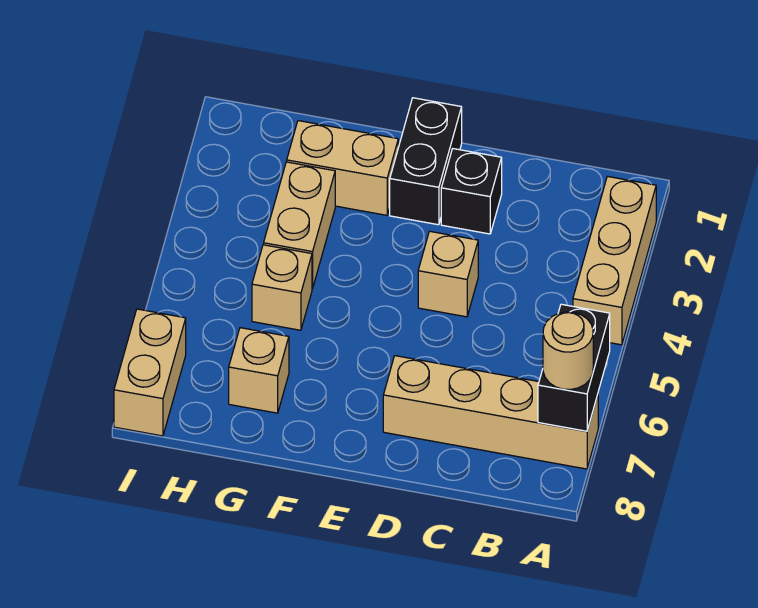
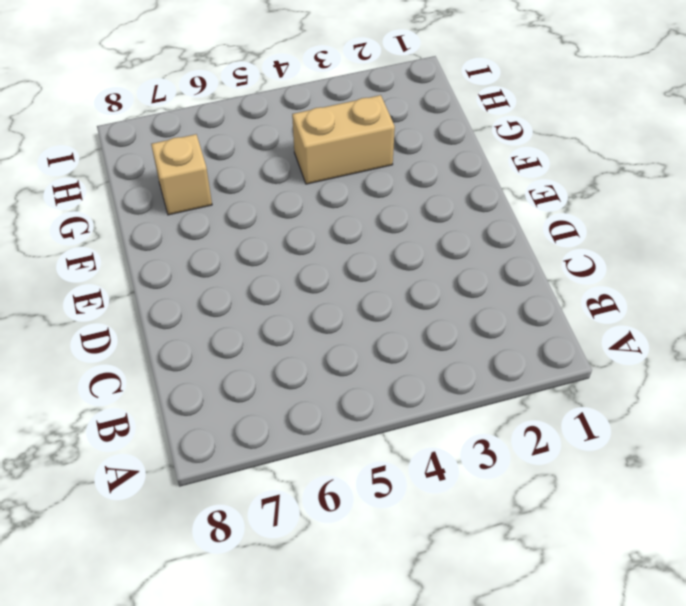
none -> tan brick A2:A4 level 1
none -> tan brick A7:D7 level 1
none -> black brick D2 level 1

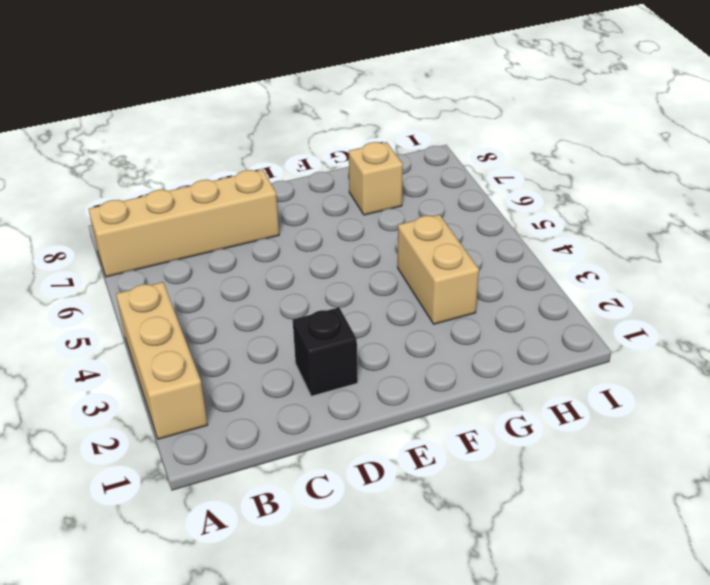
none -> tan brick D4 level 1
none -> black brick E1:E2 level 1
none -> tan brick F2:G2 level 1

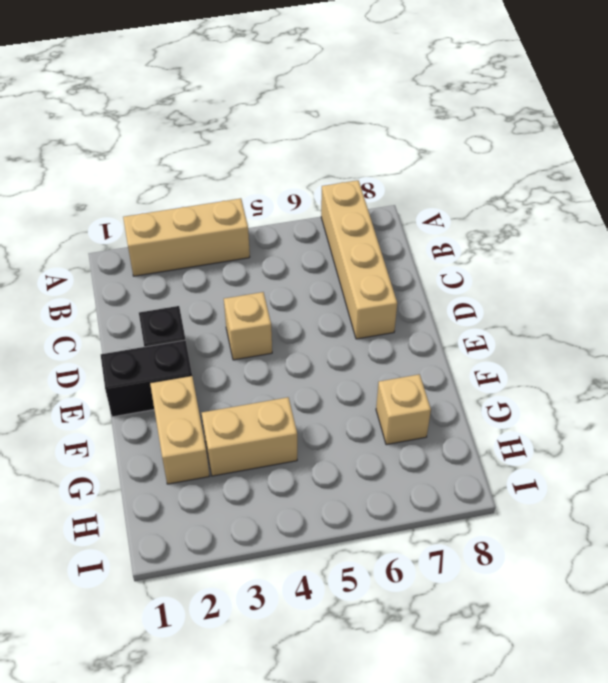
none -> tan brick G5 level 1
none -> tan brick I7:I8 level 1
none -> black brick A6:A7 level 2

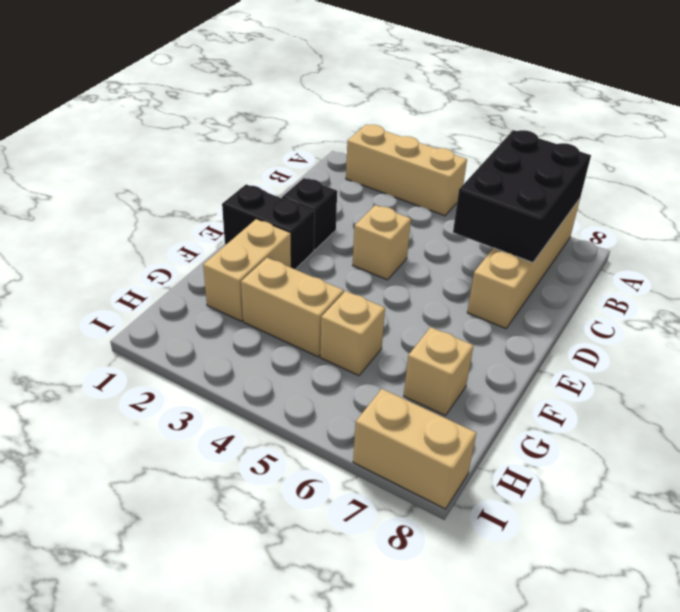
black brick A6:C7 level 2 -> black brick A6:A7 level 2
none -> tan round brick A7 level 3

